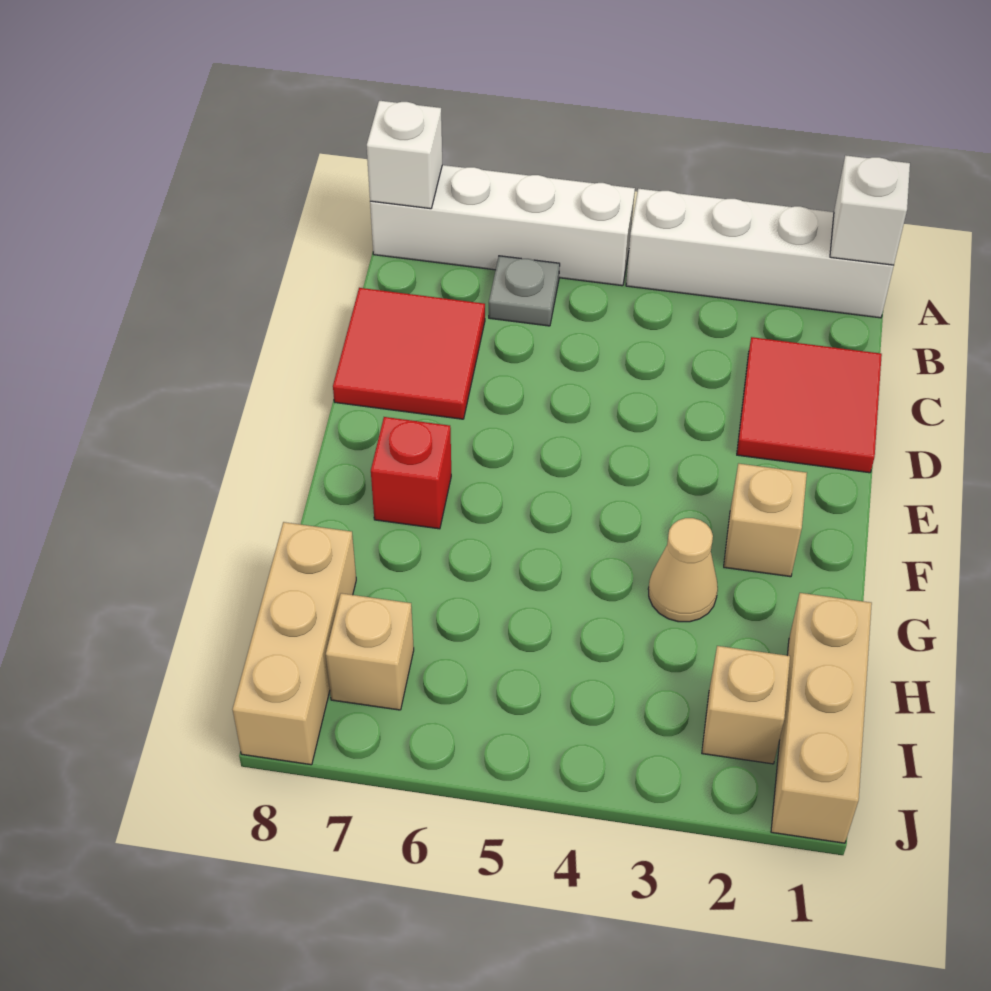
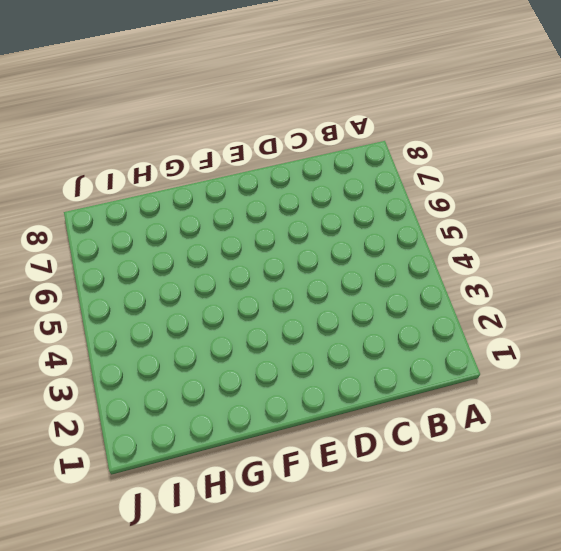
none -> white brick A1:A4 level 1
none -> white brick A5:A8 level 1
none -> grey plate B6 level 1

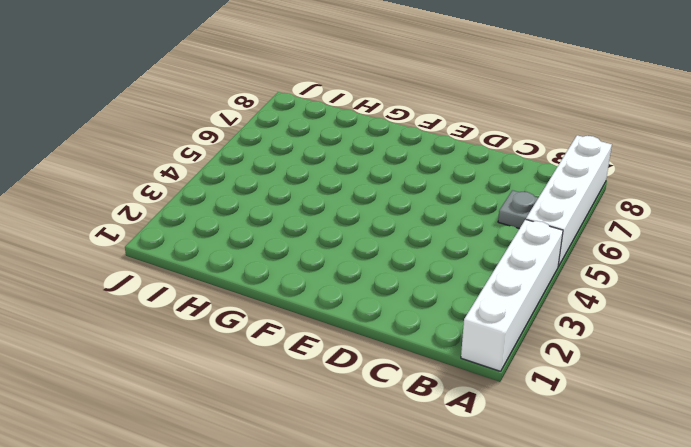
none -> red tile C1:D2 level 1
none -> red tile C7:D8 level 1
none -> tan brick F2 level 1

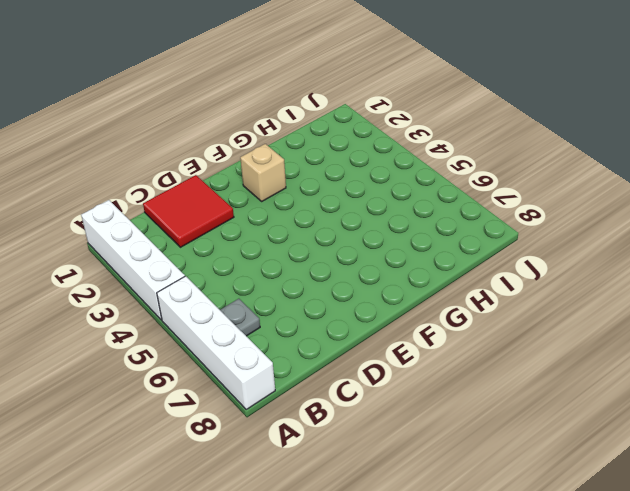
none -> red tile C7:D8 level 1
none -> red brick F7 level 1
none -> tan cone G3 level 1

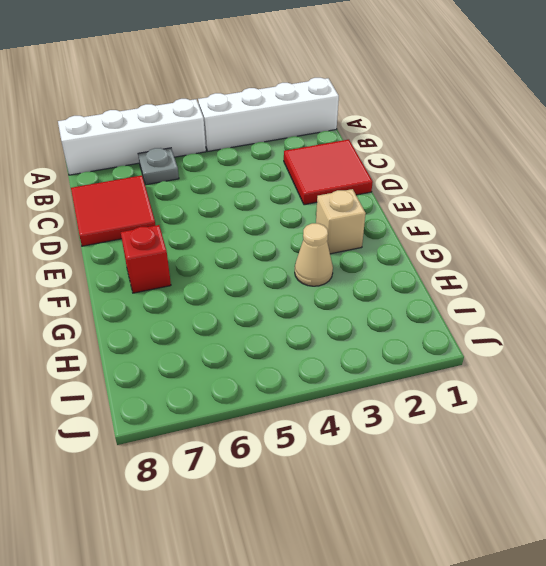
none -> tan brick H1:J1 level 1
none -> tan brick H8:J8 level 1
none -> tan brick I2 level 1

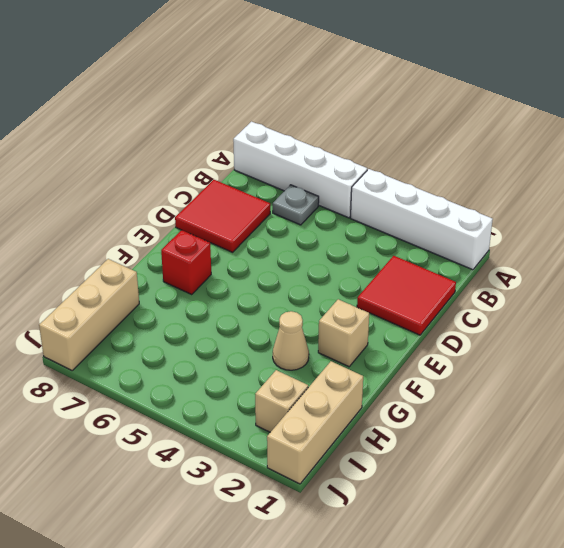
none -> tan brick I7 level 1
none -> white brick A1 level 2
none -> white brick A8 level 2

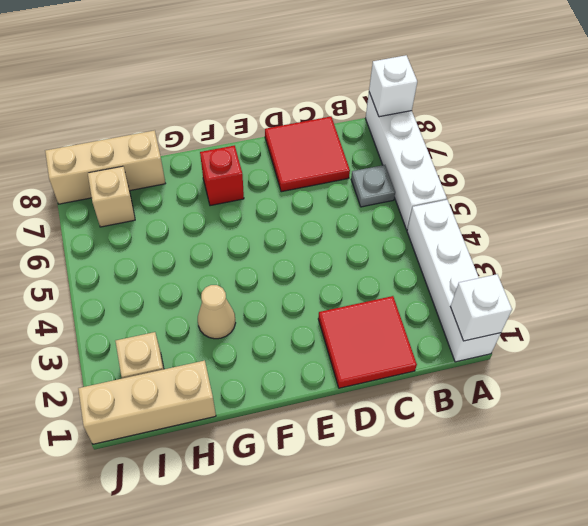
none -> tan brick F2 level 1

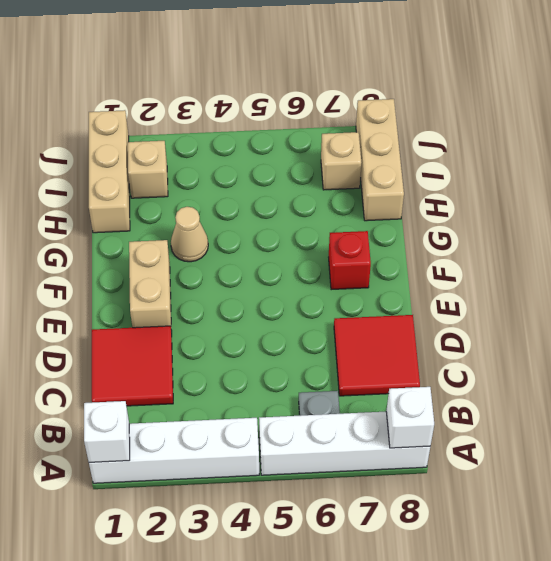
tan brick E2:F2 level 1 -> tan brick F2 level 1

